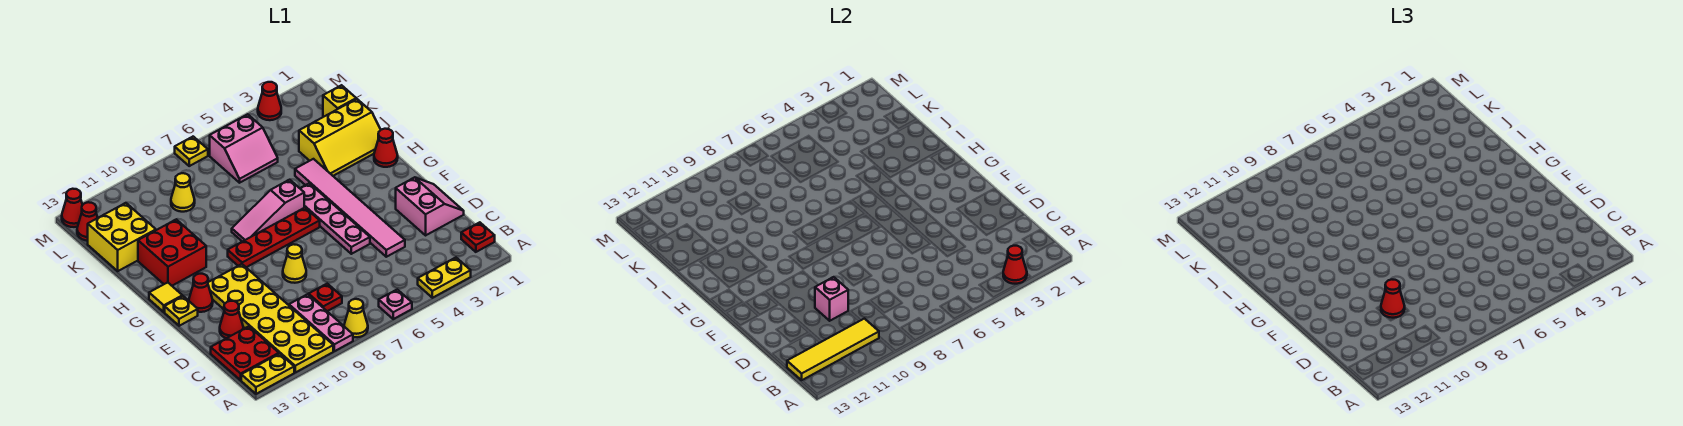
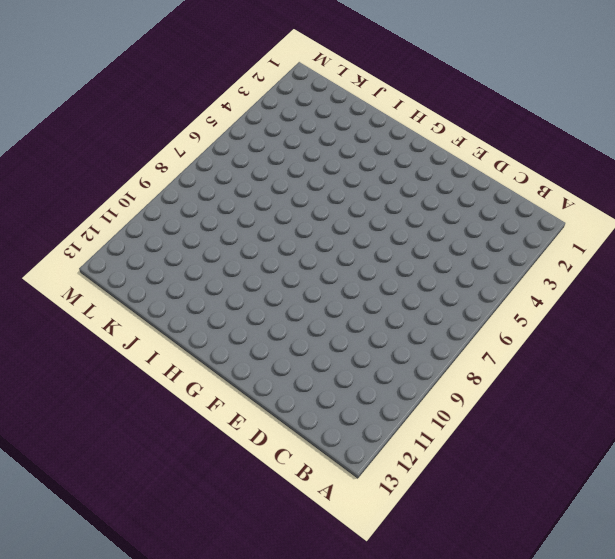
none -> yellow plate A3:A4 level 1
none -> pink plate A6 level 1
none -> yellow cone A8 level 1
none -> pink plate A9:C9 level 1

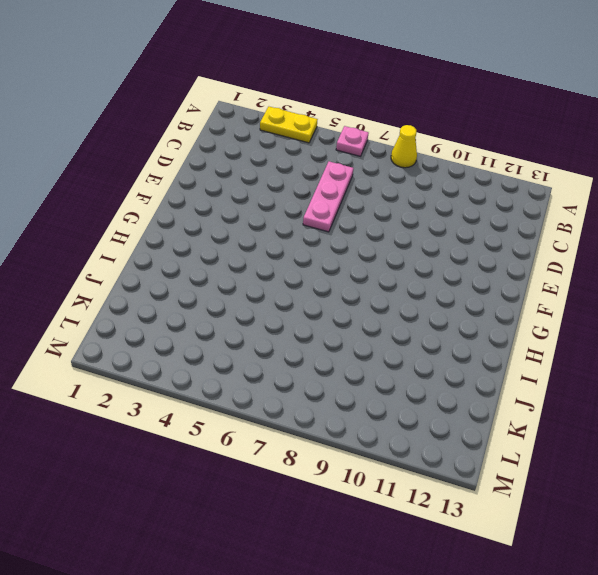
pink plate C6:E6 level 1 -> pink plate A9:C9 level 1
none -> yellow plate A10:F11 level 1
none -> yellow plate A12:A13 level 1
none -> red plate B1 level 1
none -> red plate B12:C13 level 1

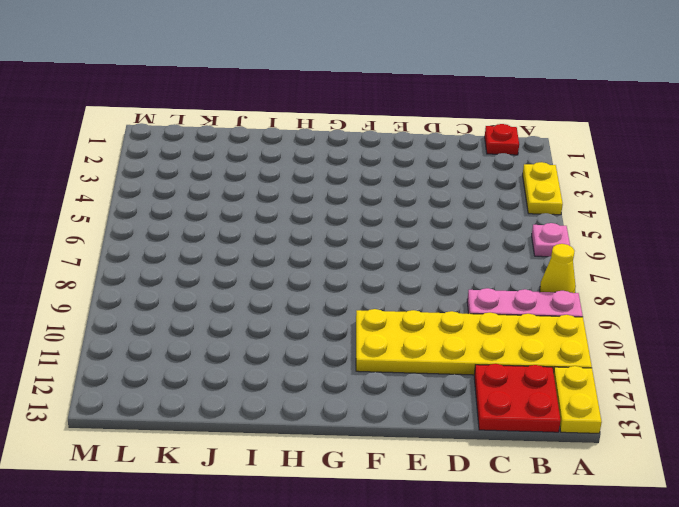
none -> red plate C8 level 1
none -> pink slope D1:E2 level 1 top 2
none -> pink tile D4:I4 level 1
none -> red cone D12 level 1

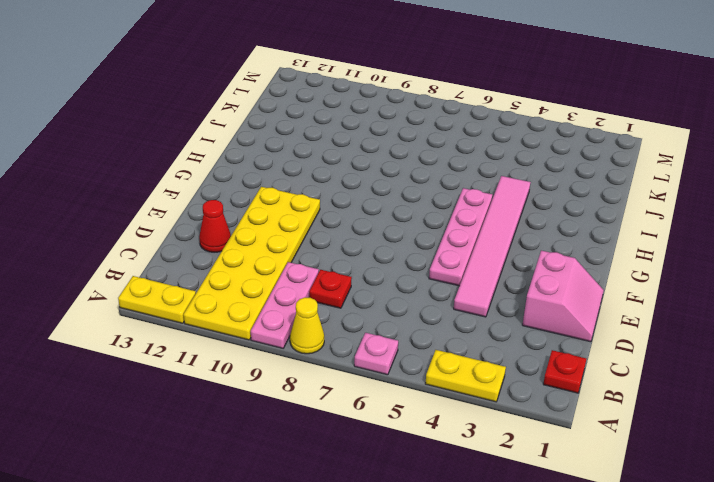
none -> red plate B12:C13 level 1
none -> yellow cone E8 level 1
none -> red cone F12 level 1
none -> yellow plate F13 level 1

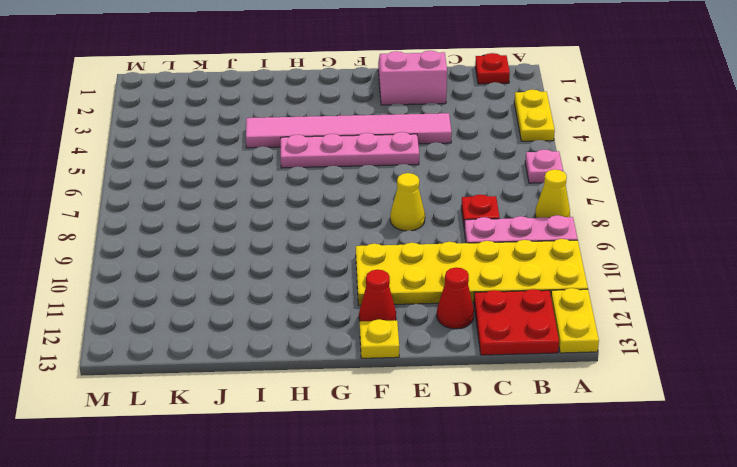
none -> red plate G6:G9 level 1
none -> yellow tile G13 level 1
none -> red cone H1 level 1
none -> pink slope H6:H8 level 1 top 6

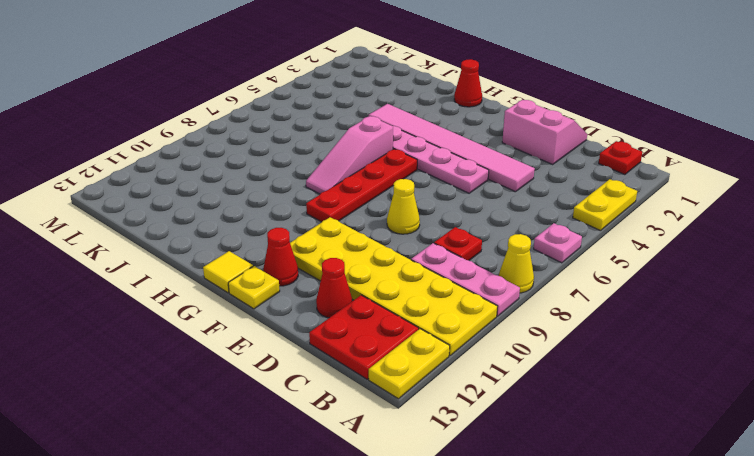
none -> red brick H11:I12 level 1
none -> yellow slope I1:J3 level 1 top J
none -> yellow brick J12:K13 level 1
none -> yellow brick K1 level 1

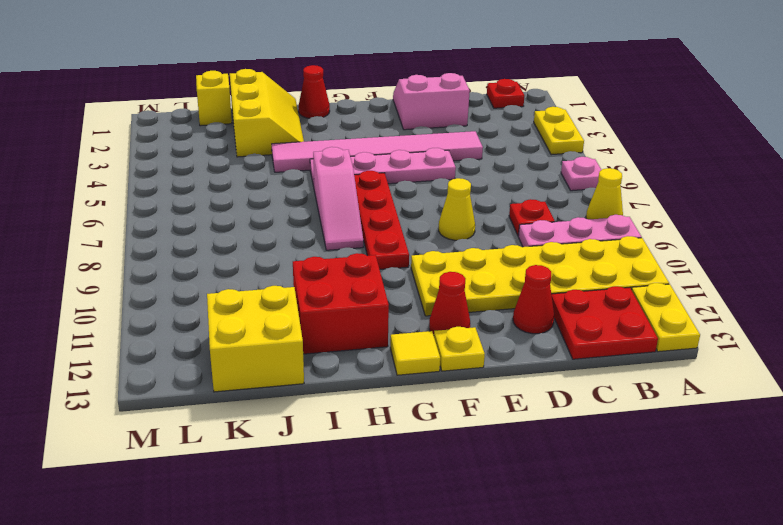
none -> pink slope K5:L6 level 1 top L
none -> yellow cone K9 level 1
none -> red cone L13 level 1
none -> red cone M3 level 1

